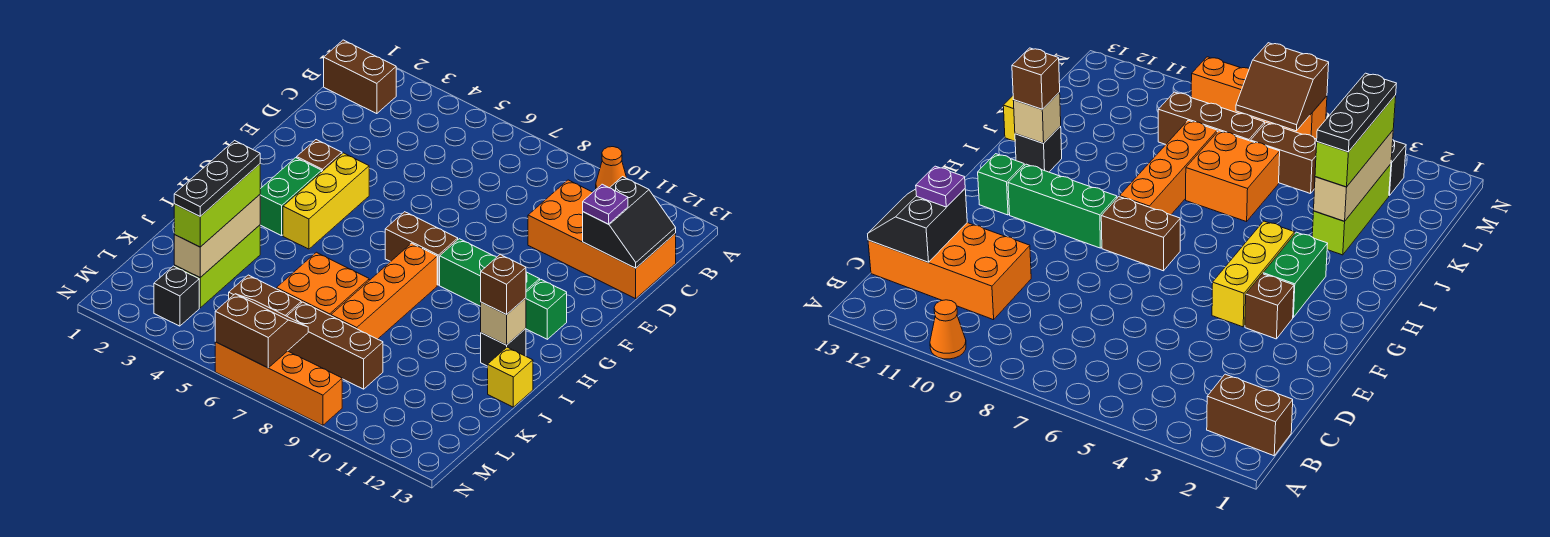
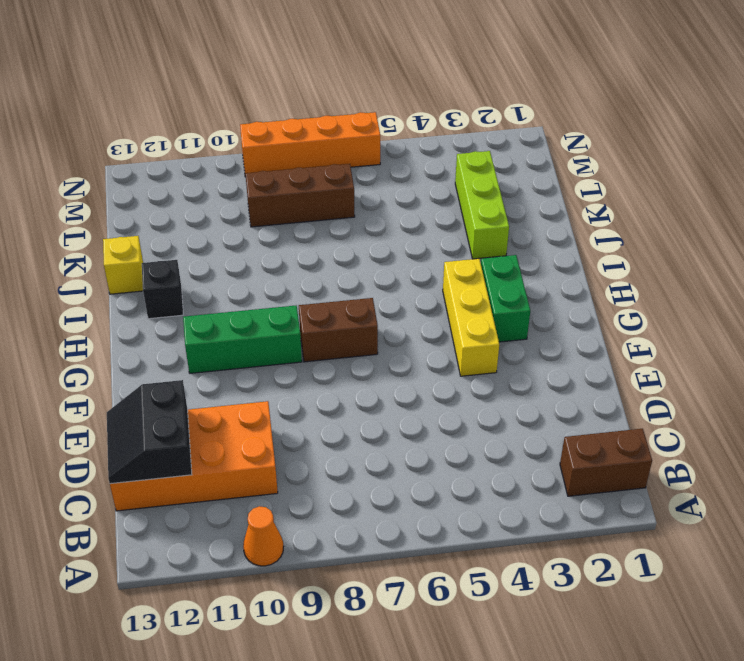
none -> brown brick F3 level 1
none -> green brick G12 level 1
none -> orange brick H8:K8 level 1

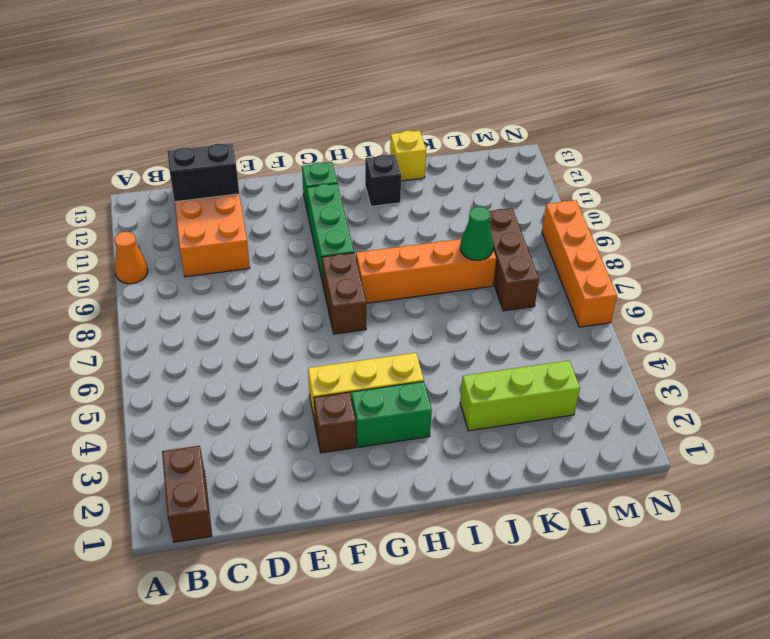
green cone K8 level 2 -> none
none -> orange brick J6:K7 level 1
none -> brown brick L5:L6 level 1
none -> black brick M3 level 1

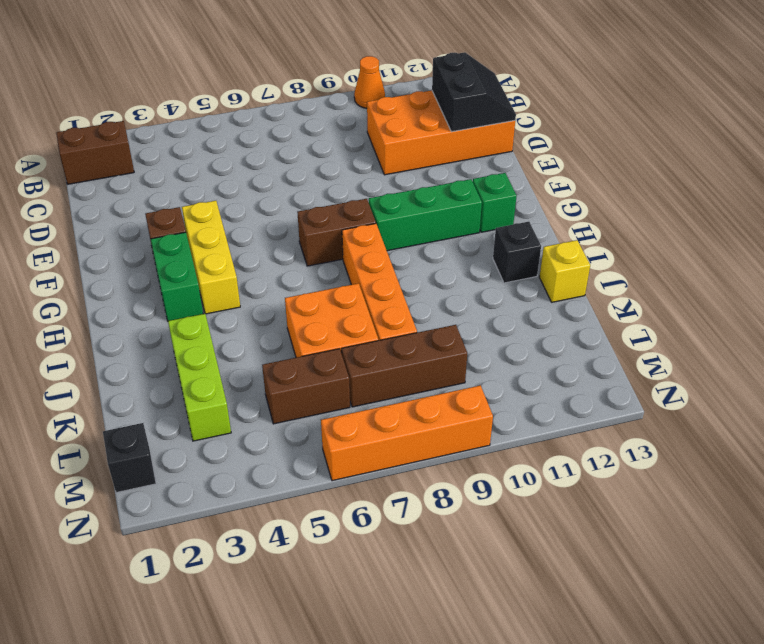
black brick M1 level 1 -> black brick M3 level 1
none -> tan brick I12 level 2
none -> tan brick J3:L3 level 2
none -> brown slope M6:N7 level 2 top N

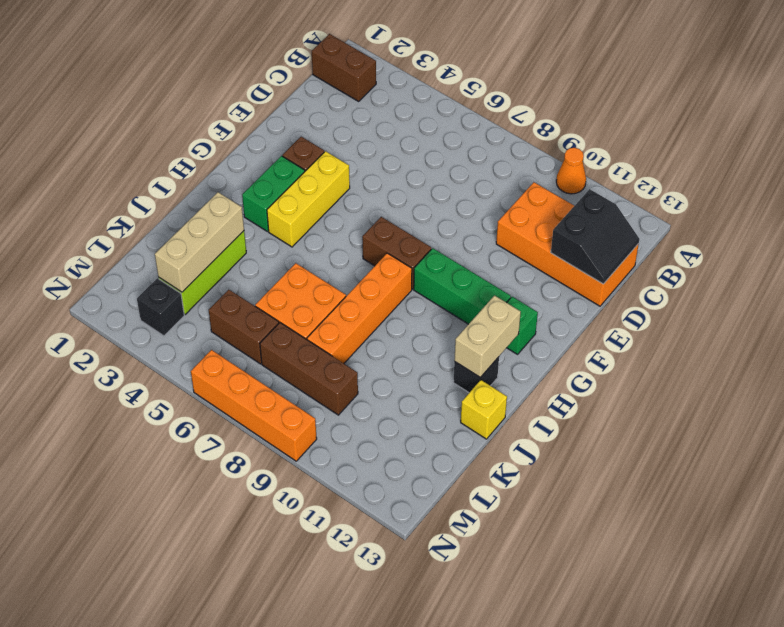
tan brick H12:I12 level 2 -> tan brick I12 level 2
none -> brown slope M6:N7 level 2 top N
none -> purple plate D12 level 3
none -> brown brick I12 level 3

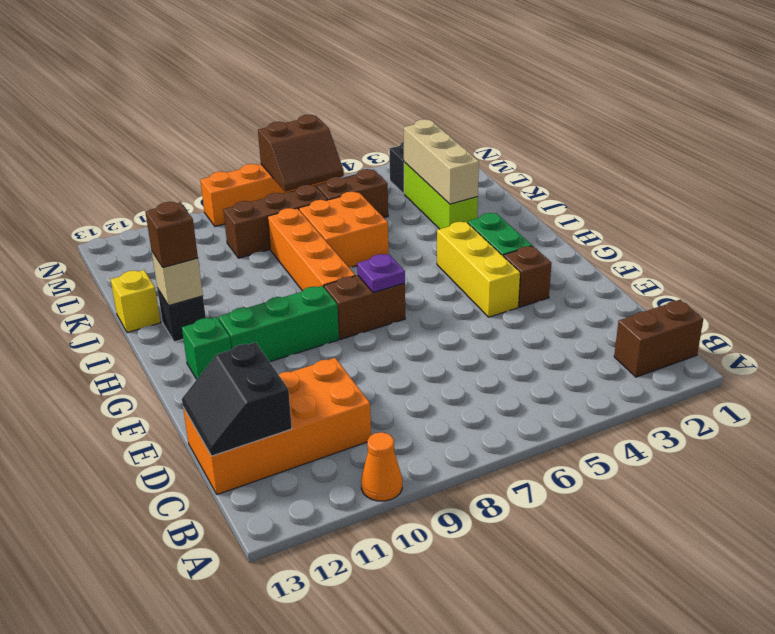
purple plate G7 level 2 -> purple plate D12 level 3
none -> lime brick J3:L3 level 3
none -> black plate J3:L3 level 4

